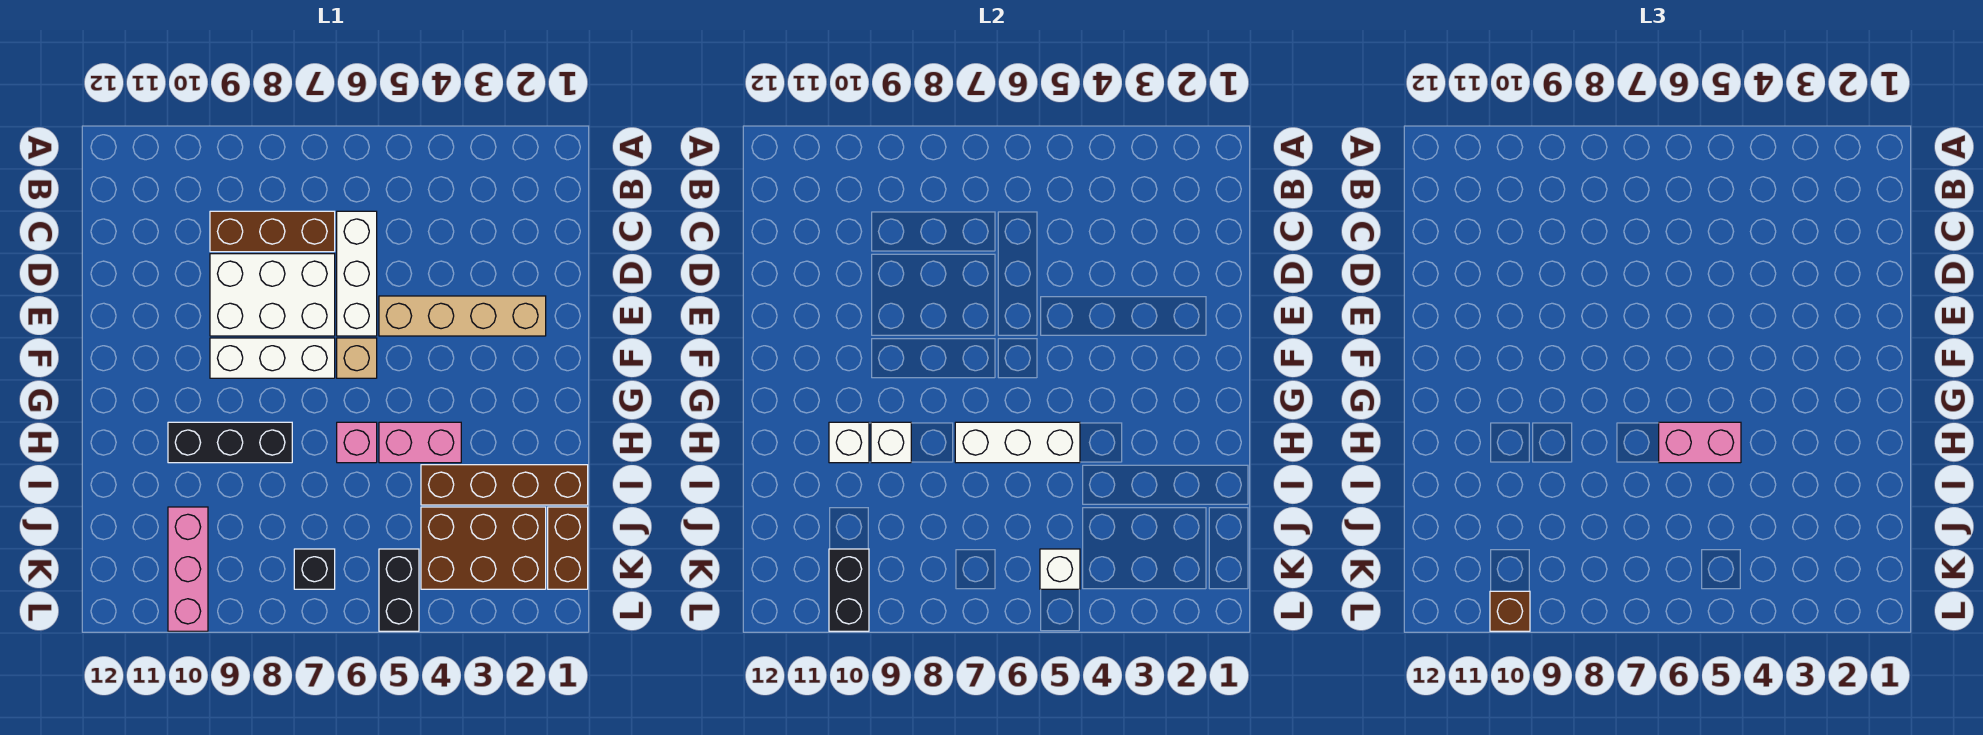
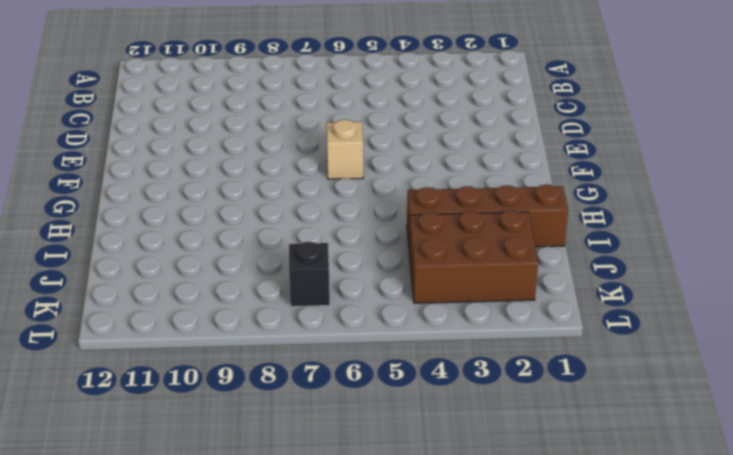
none -> white brick C6:E6 level 1
none -> brown brick C7:C9 level 1
none -> white brick D7:E9 level 1

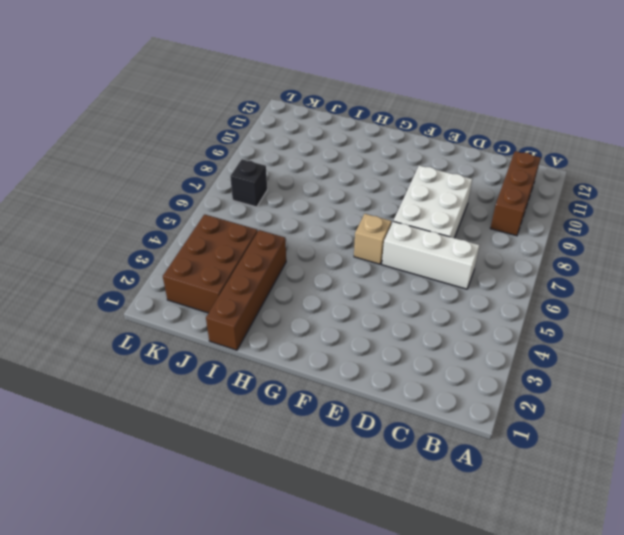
brown brick B9:B11 level 1 -> brown brick C7:C9 level 1
none -> tan brick E2:E5 level 1
none -> white brick F7:F9 level 1
none -> pink brick H4:H5 level 1

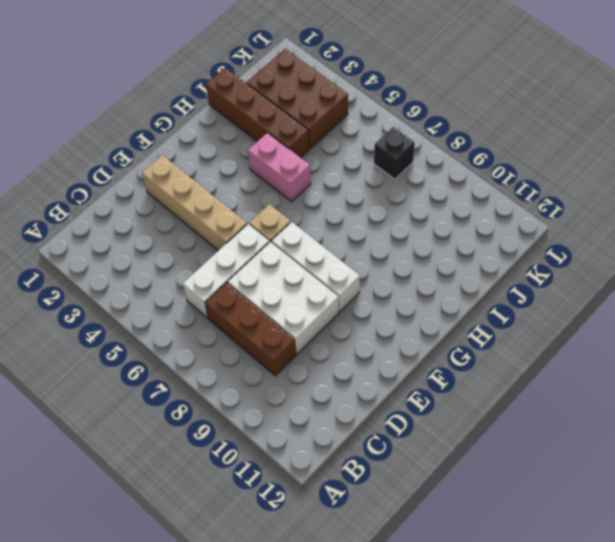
none -> pink brick H6 level 1
none -> black brick H8:H10 level 1
none -> brown brick J1:K1 level 1

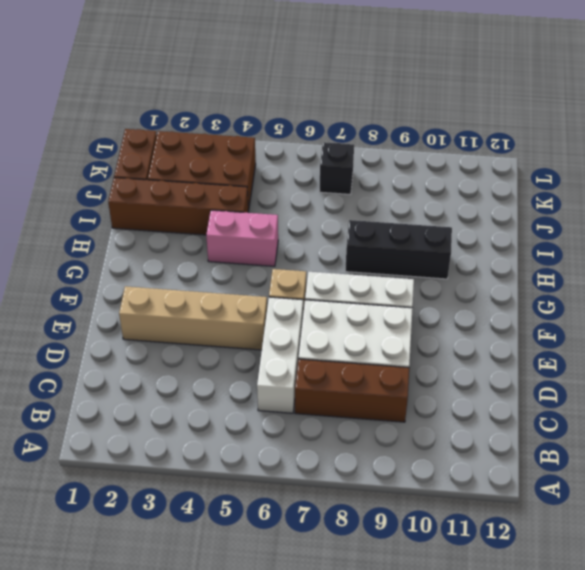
none -> pink brick H6 level 1
none -> pink brick J10:L10 level 1
none -> black brick K5:L5 level 1

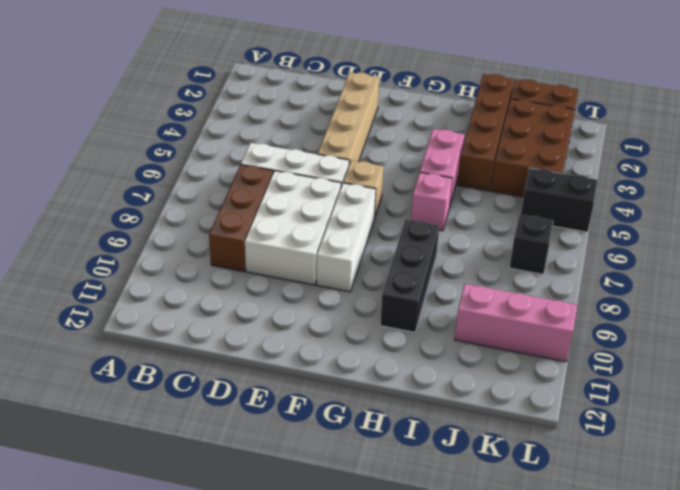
none -> white brick H5:H7 level 2
none -> white brick H9 level 2
none -> white brick H10 level 2

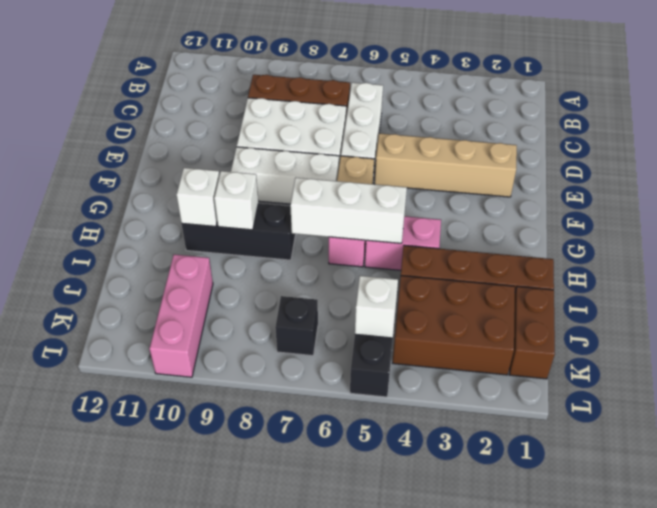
none -> black brick K10:L10 level 2
none -> pink brick H5:H6 level 3
none -> brown brick L10 level 3

